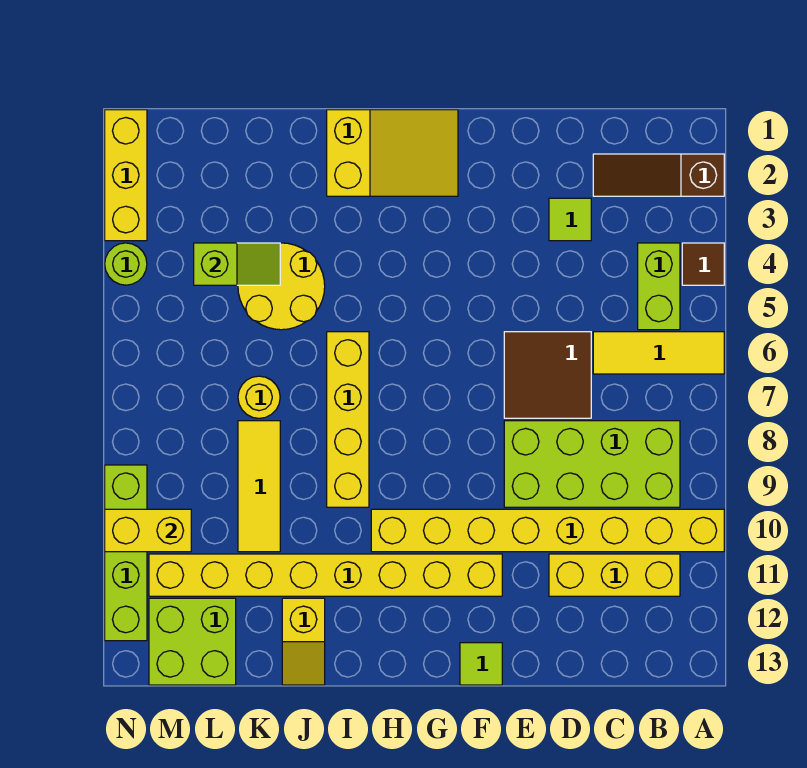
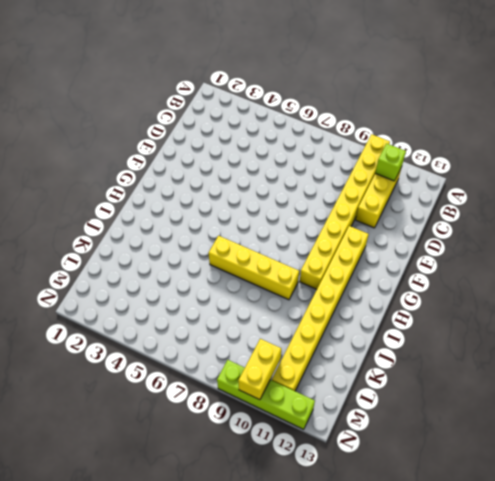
lime brick B11 level 2 -> none
none -> brown slope A2:C2 level 1 top A
none -> brown tile A4 level 1
none -> yellow tile A6:C6 level 1

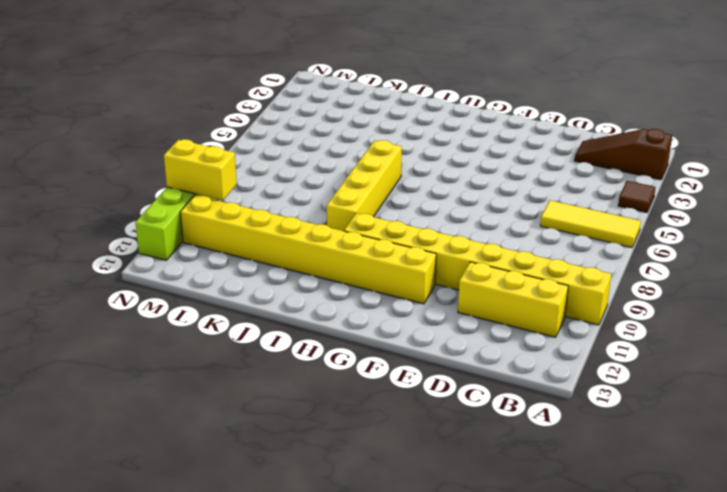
none -> lime brick B4:B5 level 1
none -> lime brick B8:E9 level 1
none -> lime tile D3 level 1

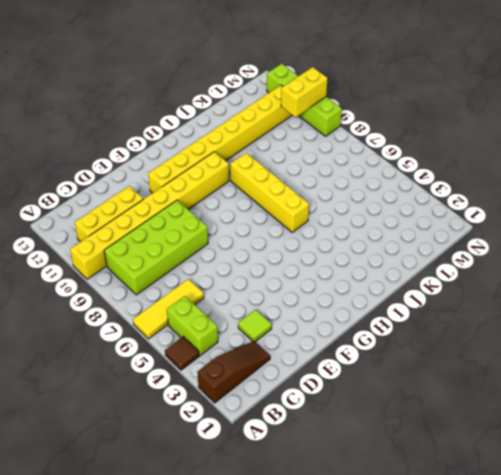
none -> brown tile D6:E7 level 1
none -> lime tile F13 level 1
none -> yellow slope G1:I2 level 1 top I

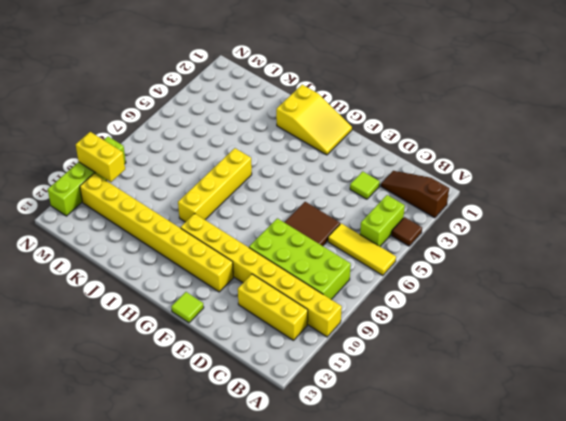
none -> yellow round brick J4:K5 level 1
none -> yellow slope J12:J13 level 1 top 12
none -> yellow round brick K7 level 1

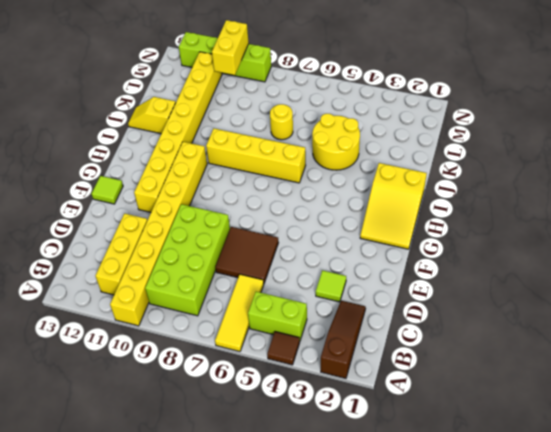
none -> yellow tile K8:K10 level 1
none -> lime brick L12:M13 level 1
none -> yellow brick N1:N3 level 1

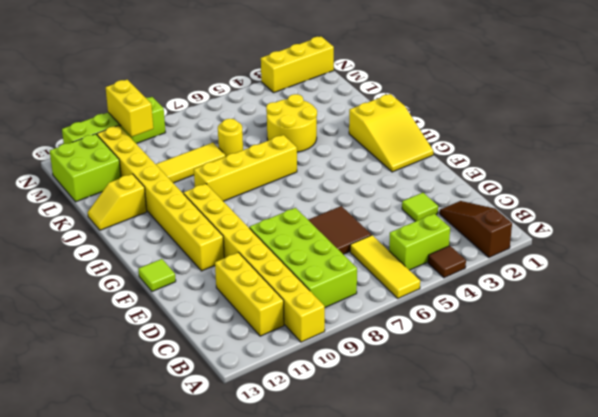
none -> lime round brick N4 level 1
none -> lime slope K4:L4 level 2 top L

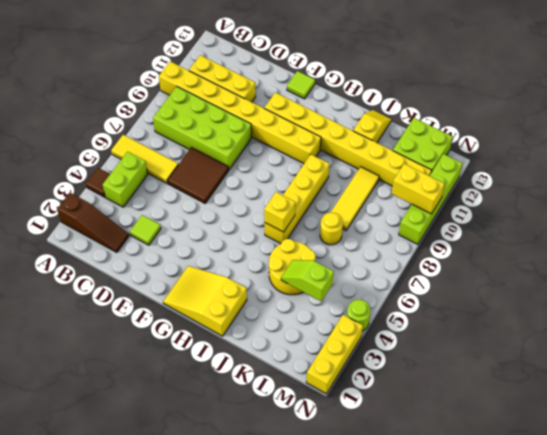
yellow brick I6 level 2 -> none

